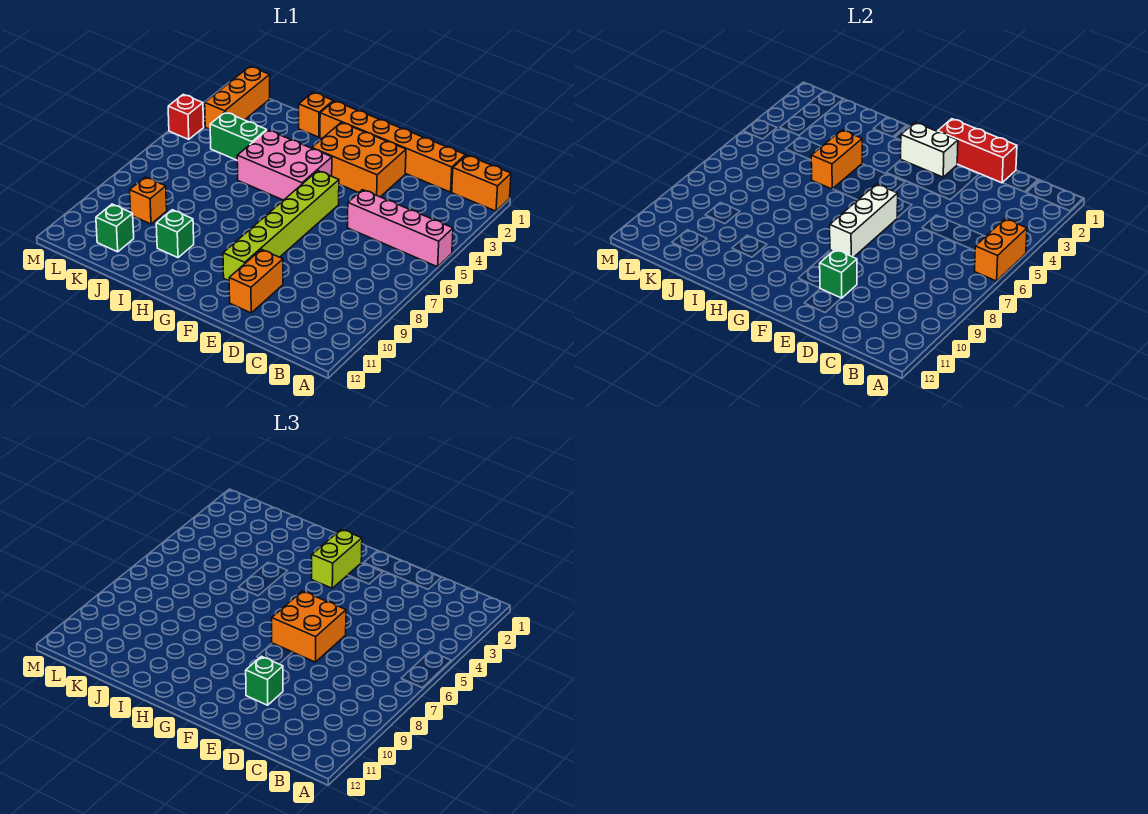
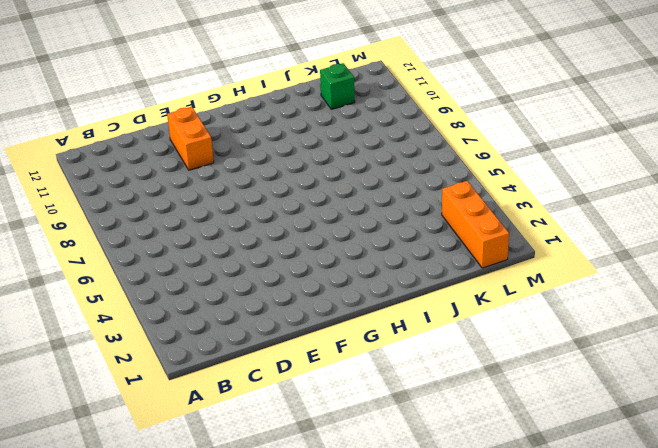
none -> orange brick A1:B1 level 1
none -> pink brick A5:D5 level 1
none -> orange brick C1:H1 level 1

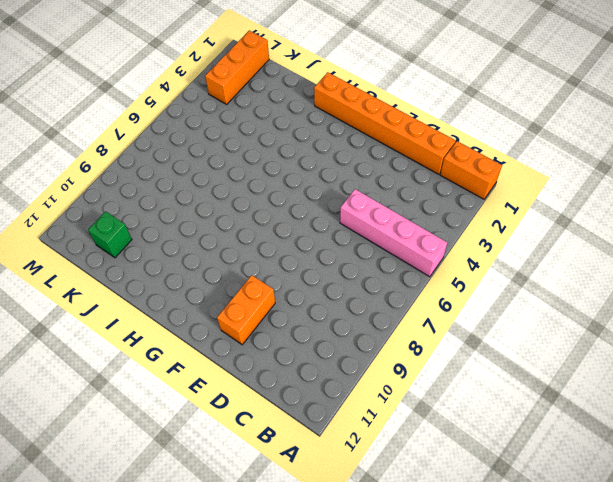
none -> orange brick E2:G3 level 1
none -> lime brick F5:F10 level 1
none -> pink brick G4:I5 level 1

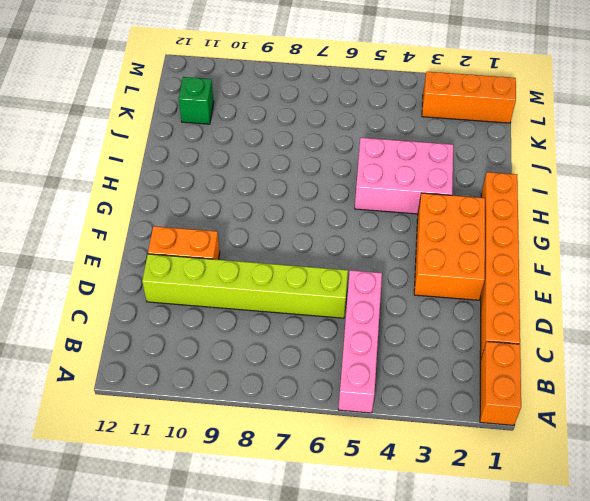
lime brick D6:D11 level 1 -> lime brick F5:F10 level 1
pink brick H3:I5 level 1 -> pink brick G4:I5 level 1
none -> orange brick I1 level 1
none -> green brick I10 level 1
none -> green brick J4:K4 level 1

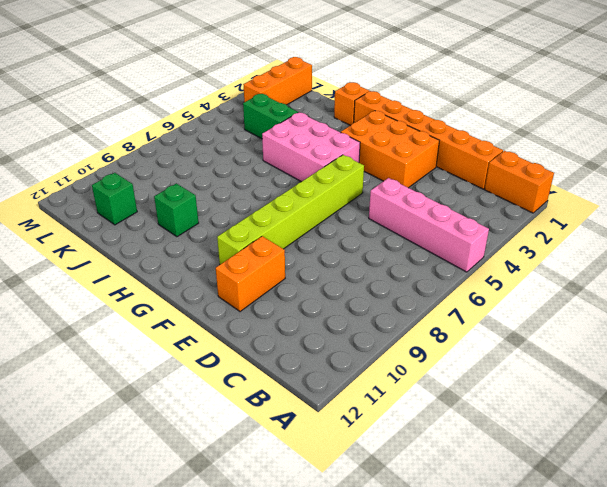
none -> orange brick K9 level 1
none -> red brick M4 level 1
none -> orange brick A5:A6 level 2

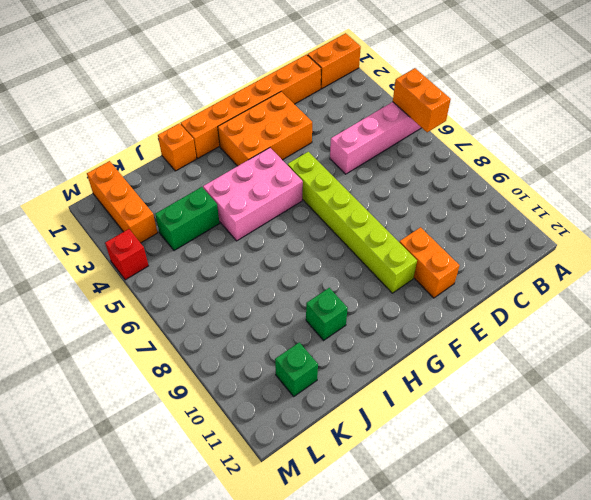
none -> orange brick K9 level 1
none -> red brick D1:F1 level 2
none -> green brick E10 level 2

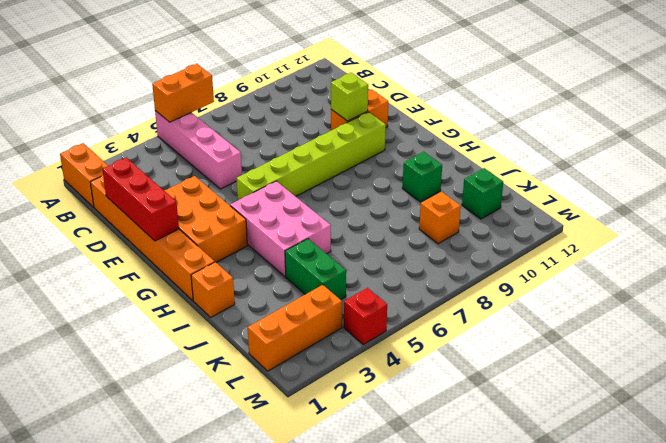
lime brick E10 level 2 -> green brick E10 level 2
none -> white brick F2:G2 level 2
none -> white brick F6:F8 level 2
none -> orange brick I4:I5 level 2

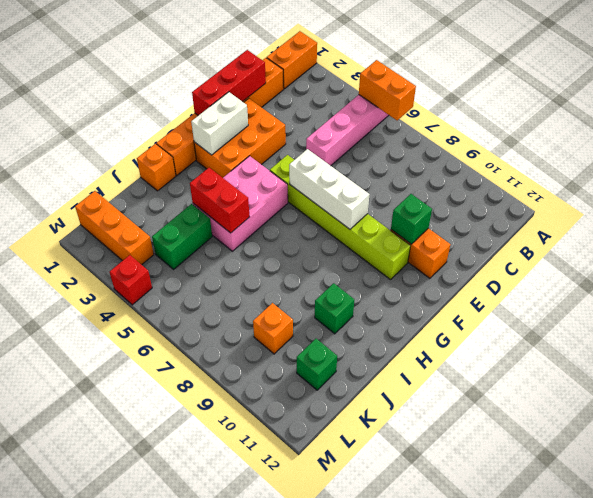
red brick I4:I5 level 2 -> orange brick I4:I5 level 2
none -> orange brick E6:F7 level 3
none -> green brick E10 level 3
none -> lime brick G2:G3 level 3

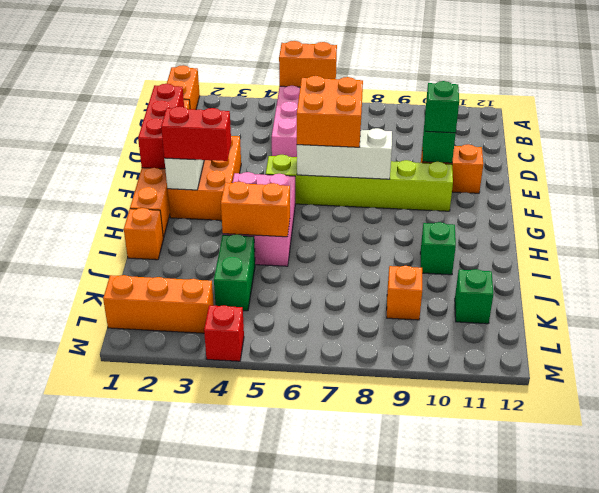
red brick G2:G3 level 3 -> lime brick G2:G3 level 3

